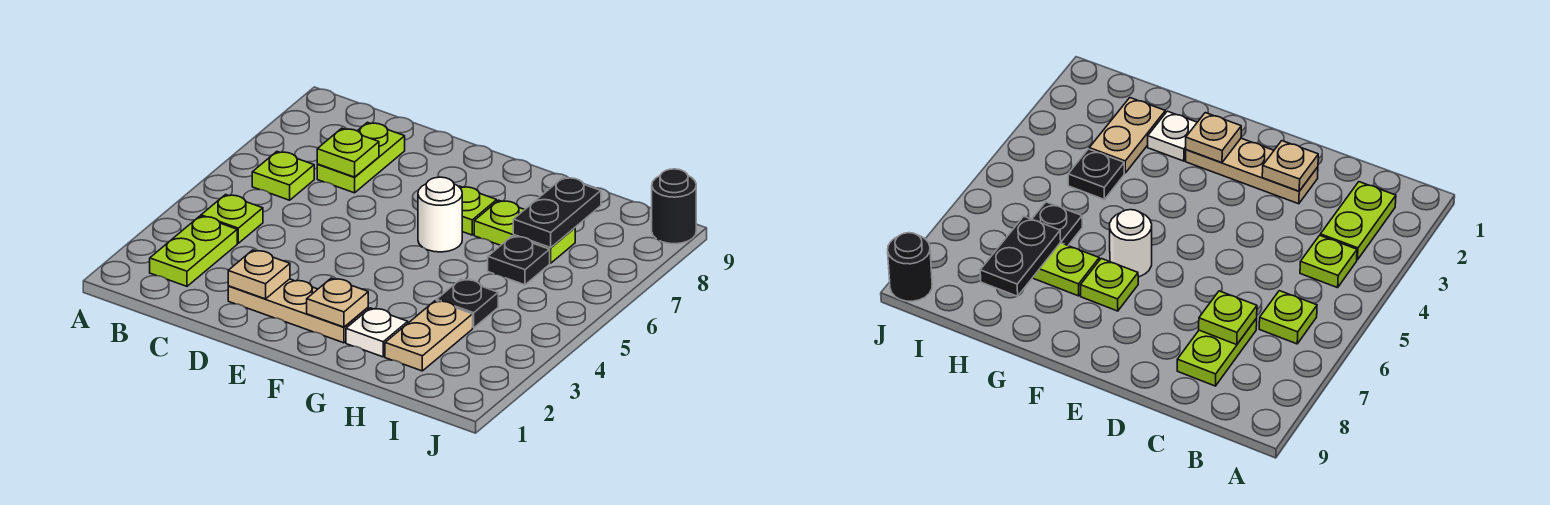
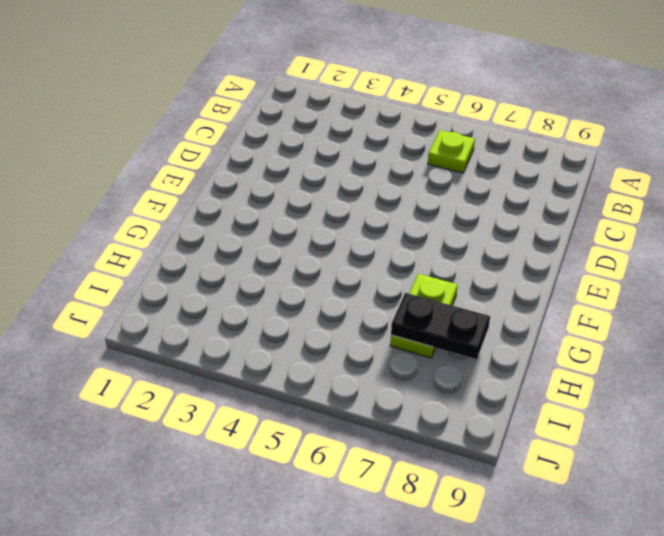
none -> lime plate B2:B3 level 1
none -> lime plate B4 level 1
none -> lime plate C7:C8 level 1

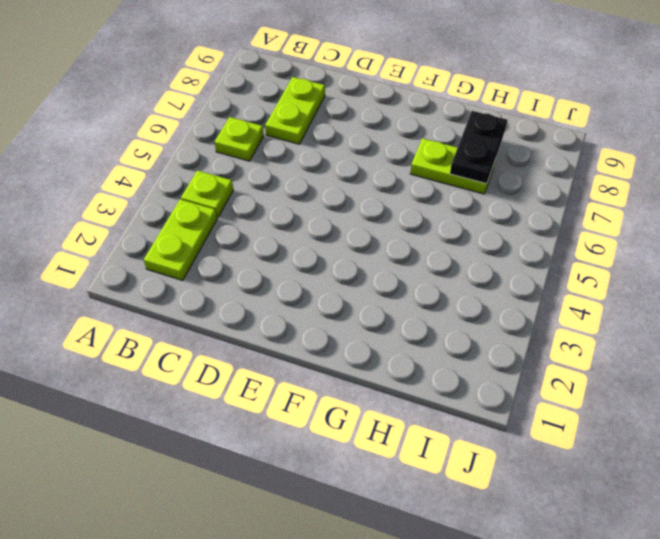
none -> tan plate D2:F2 level 1
none -> white round brick F6 level 1
none -> lime plate F7 level 1

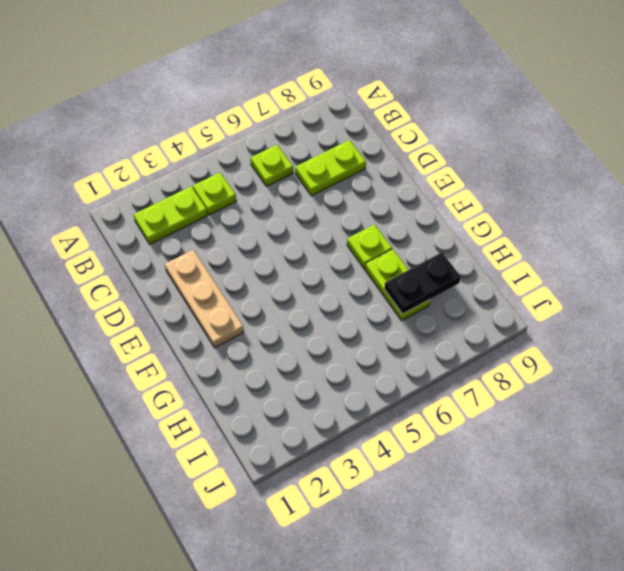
none -> white round brick F6 level 1
none -> white plate G2 level 1
none -> tan plate H2:H3 level 1

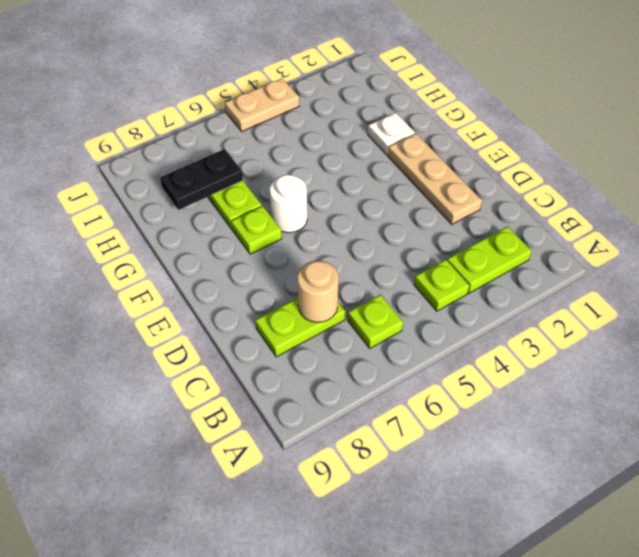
tan round brick C7 level 2 -> lime plate C7 level 2
tan plate J4:J5 level 1 -> tan plate H2:H3 level 1
none -> black plate H4 level 1
none -> black plate H6 level 1
none -> black round brick J9 level 1

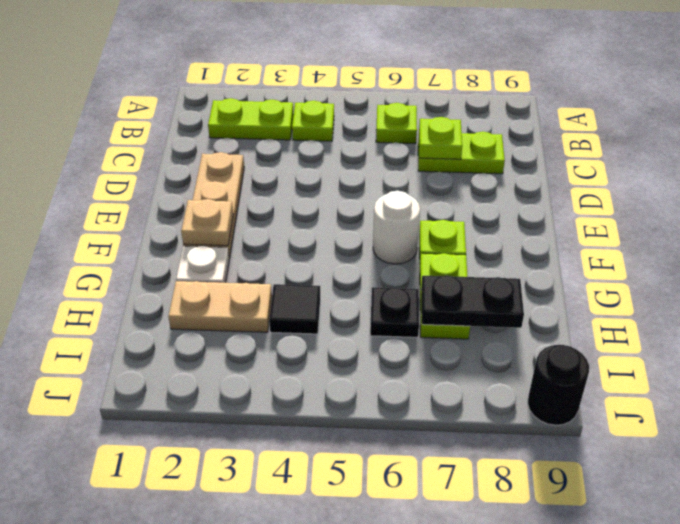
black tile H4 level 1 -> black plate H4 level 1
none -> tan plate D2 level 2

